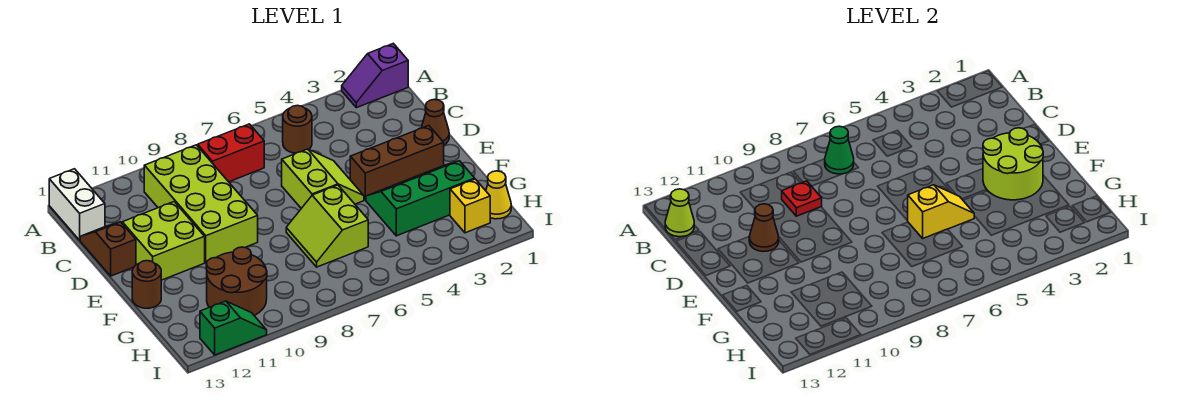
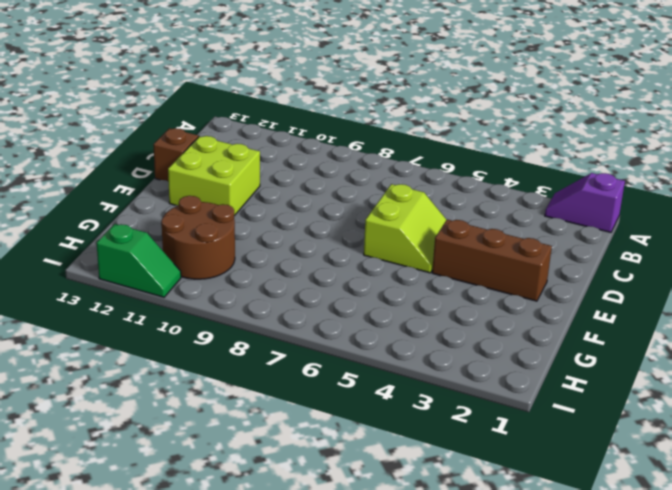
none -> white brick A13:B13 level 1
none -> brown round brick B5 level 1
none -> red brick B7:B8 level 1

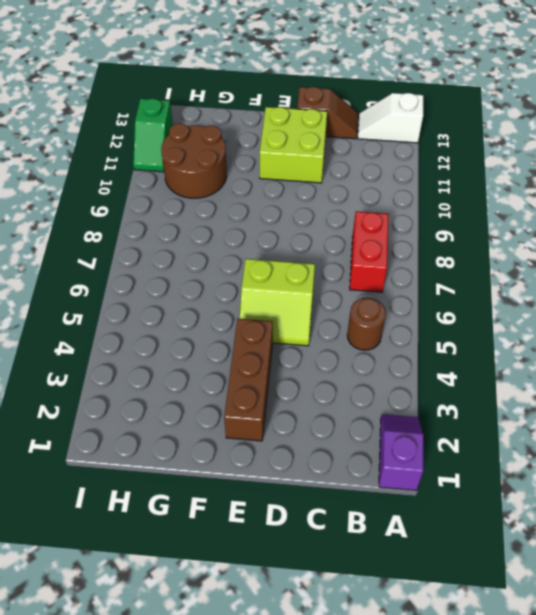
white slope A13:B13 level 1 top A -> white brick A13:B13 level 1
none -> lime brick B9:E10 level 1
none -> brown cone D1 level 1
none -> green slope F2:G4 level 1 top G

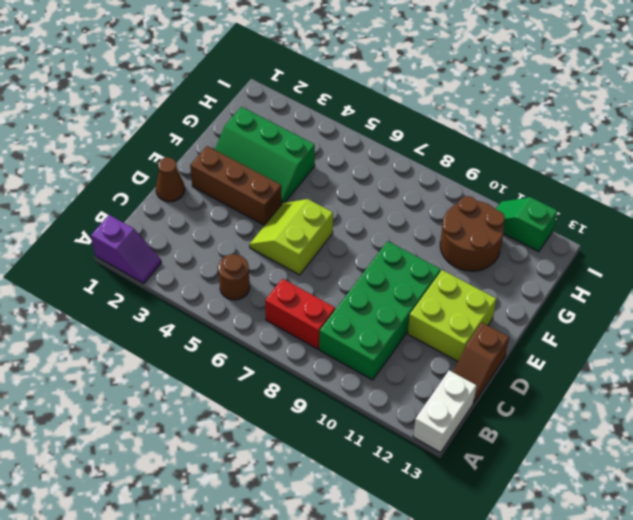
green brick B9:E10 level 1 -> lime brick B9:E10 level 1
none -> lime slope F6:G7 level 1 top 6
none -> brown round brick F13 level 1
none -> yellow cone H1 level 1

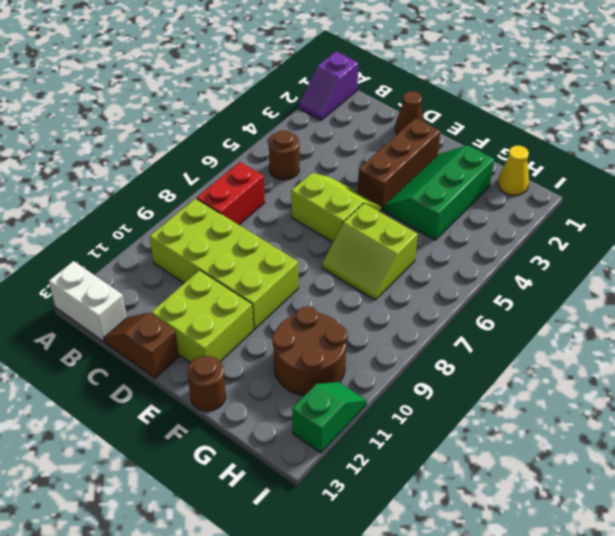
none -> yellow brick H2 level 1
none -> green cone B7 level 2
none -> lime cone B13 level 2

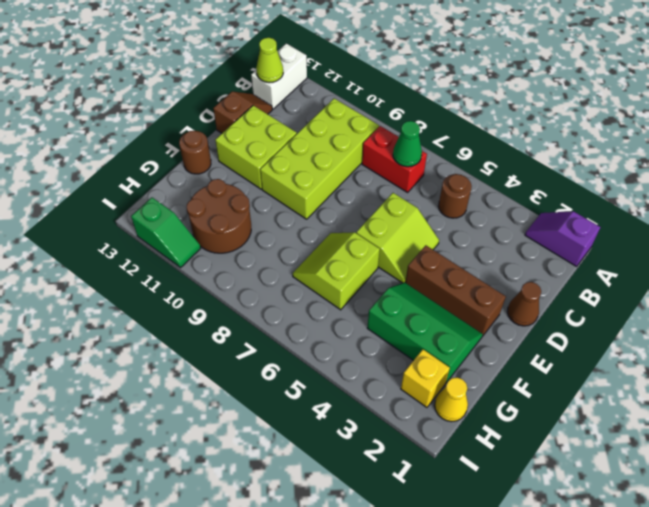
none -> red plate C9 level 2
none -> brown cone D11 level 2
none -> lime round brick E2:F3 level 2

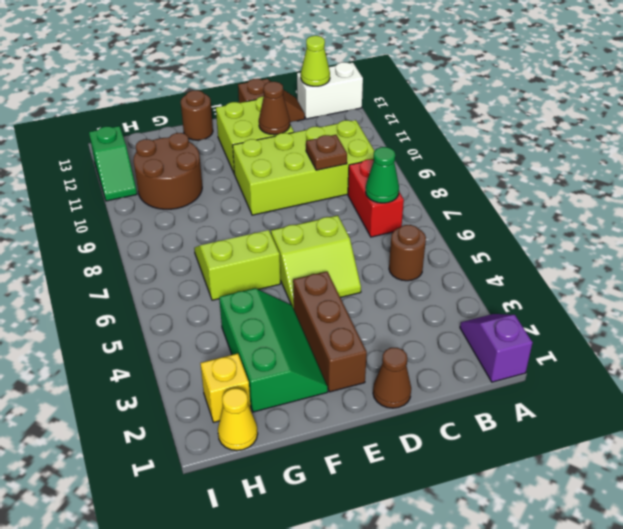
brown plate C9 level 2 -> red plate C9 level 2
none -> lime round brick E2:F3 level 2
none -> yellow slope F5:F6 level 2 top 6

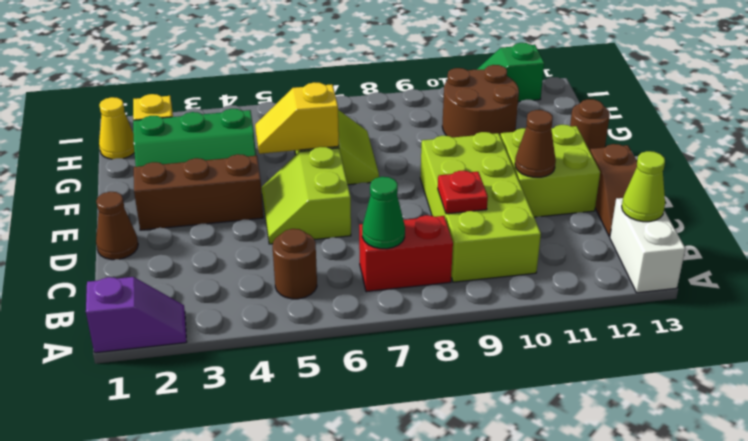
none -> lime round brick E2:F3 level 2

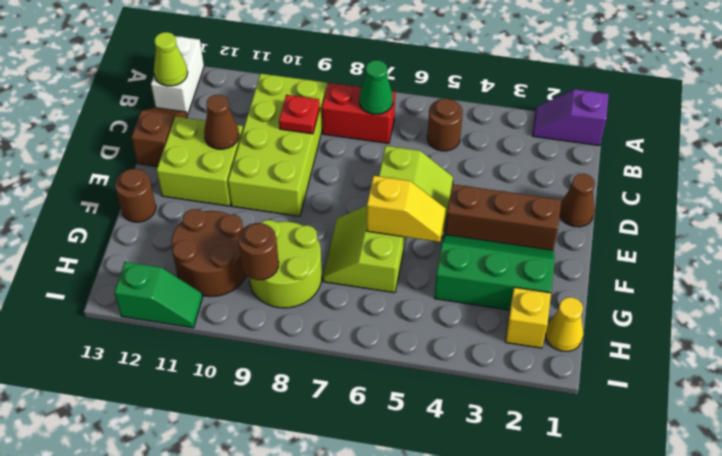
lime round brick G8:H9 level 1 -> lime round brick E2:F3 level 2
brown round brick H9 level 2 -> none

